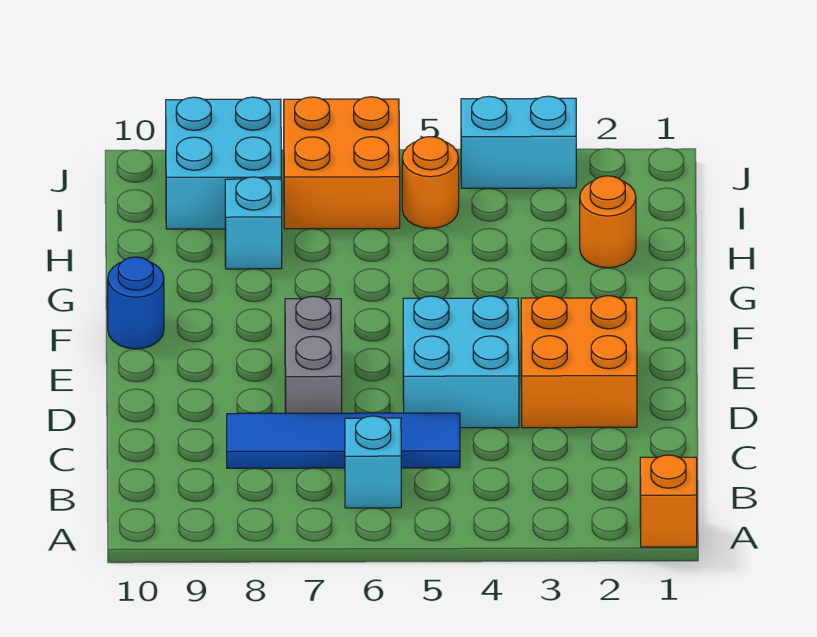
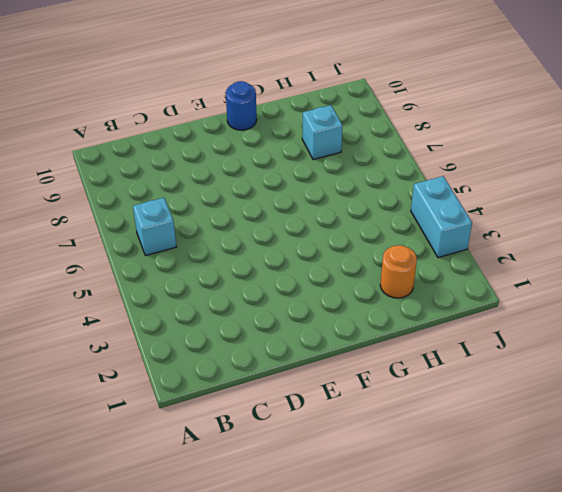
none -> orange brick A1 level 1
none -> blue tile C5:C8 level 1
none -> orange brick D2:E3 level 1

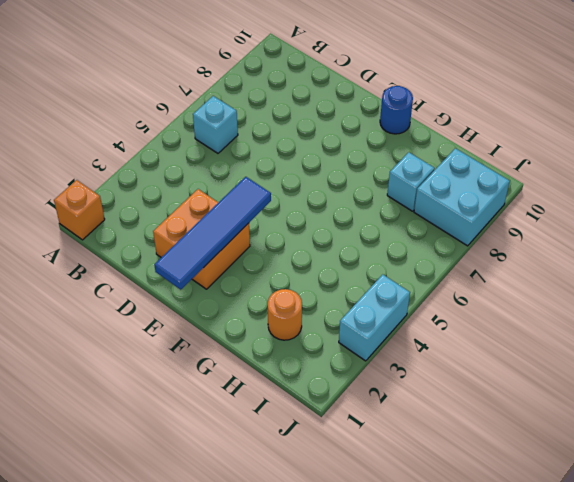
blue tile E1:E4 level 2 -> blue tile C5:C8 level 1
none -> cyan brick D4:E5 level 1
none -> grey brick D7:E7 level 1
none -> orange round brick I5 level 1

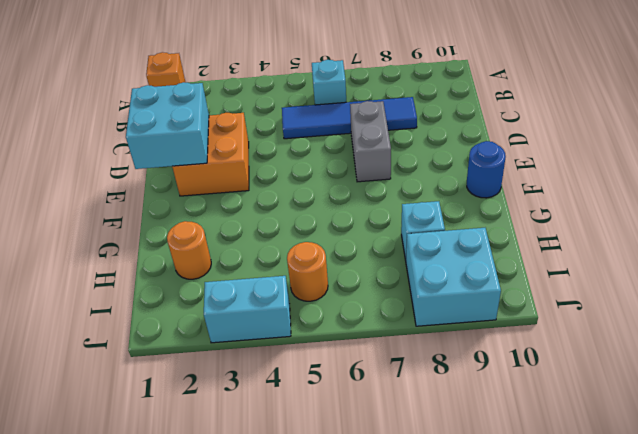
cyan brick D1:E2 level 2 -> cyan brick D4:E5 level 1
none -> orange brick I6:J7 level 1

